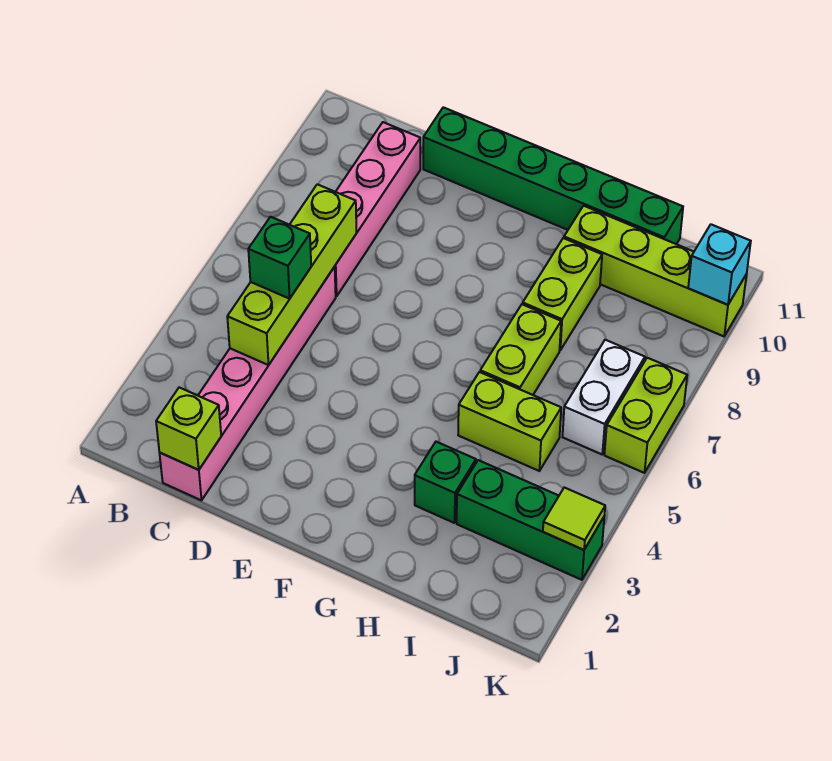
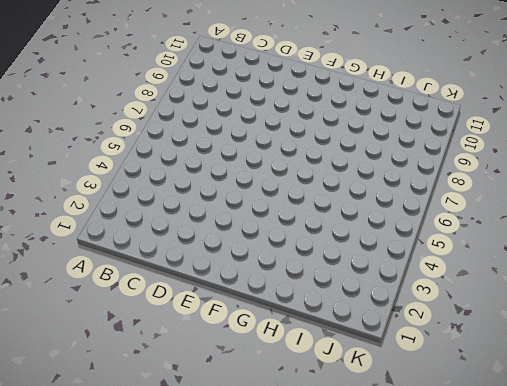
none -> pink brick C1:C6 level 1
none -> pink brick C7:C10 level 1
none -> green brick D11:I11 level 1

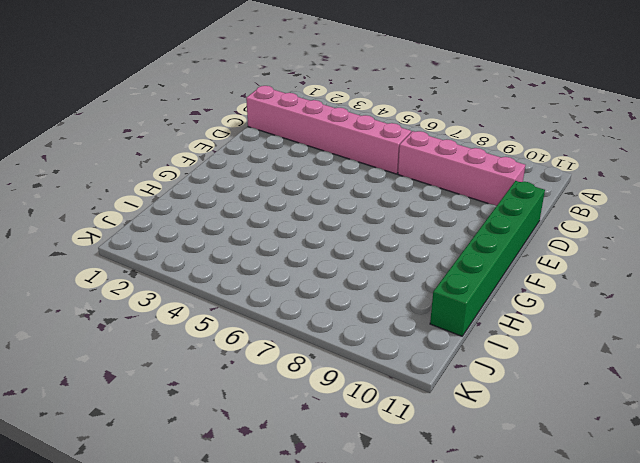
none -> green brick H3 level 1
none -> lime brick H5:I5 level 1
none -> lime brick H6:H7 level 1

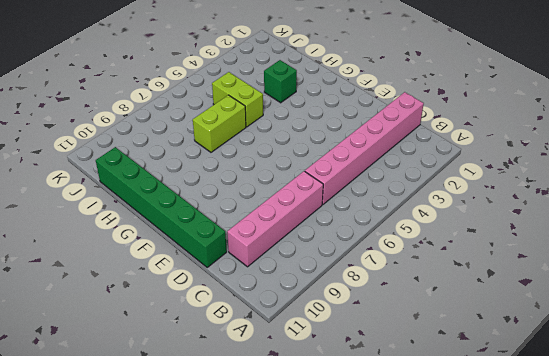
none -> lime brick H8:H9 level 1
none -> lime brick H10:K10 level 1
none -> green brick I3:K3 level 1

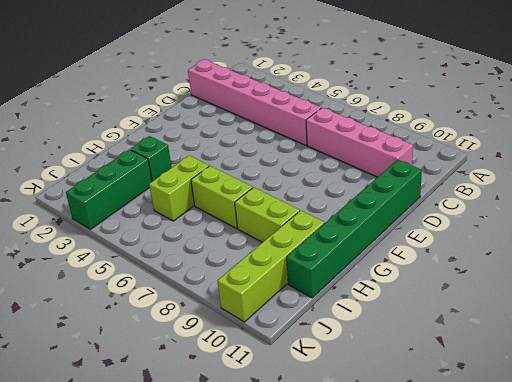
none -> white brick J6:J7 level 1
none -> lime brick K6:K7 level 1
none -> lime brick C1 level 2

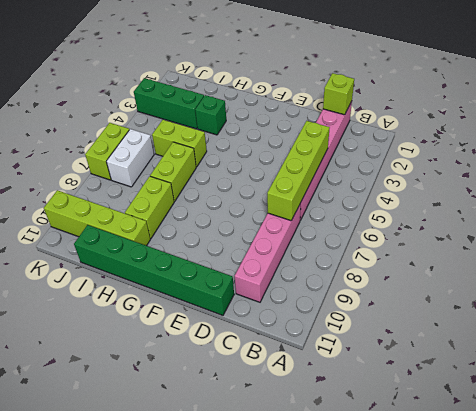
none -> lime tile K3 level 2
none -> cyan brick K10 level 2
none -> green brick C5 level 3

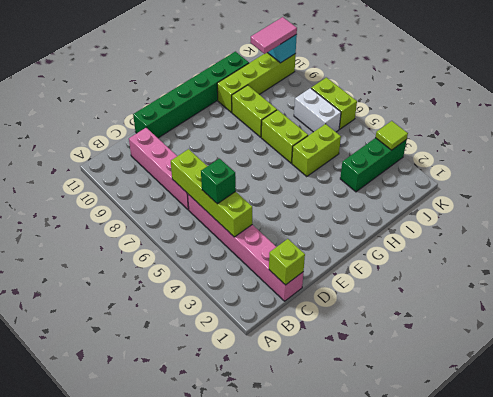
pink tile J10:K10 level 3 -> none
none -> green brick H3 level 1

